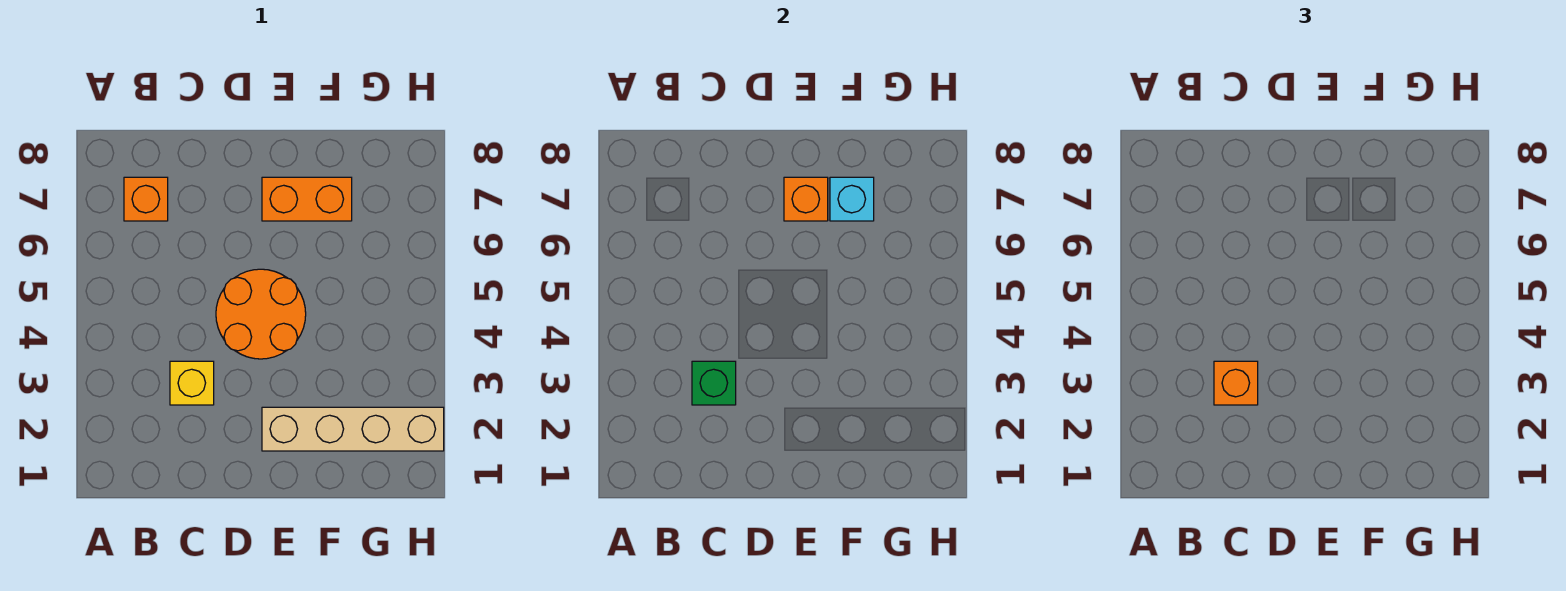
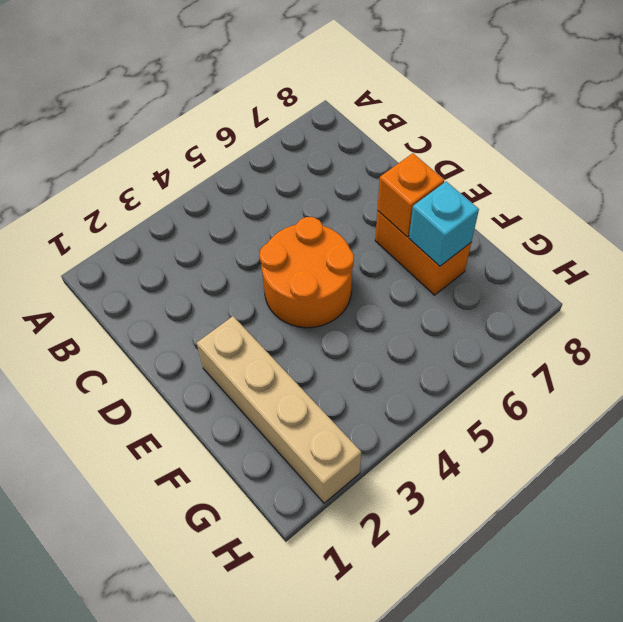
none -> orange brick B7 level 1
none -> yellow brick C3 level 1

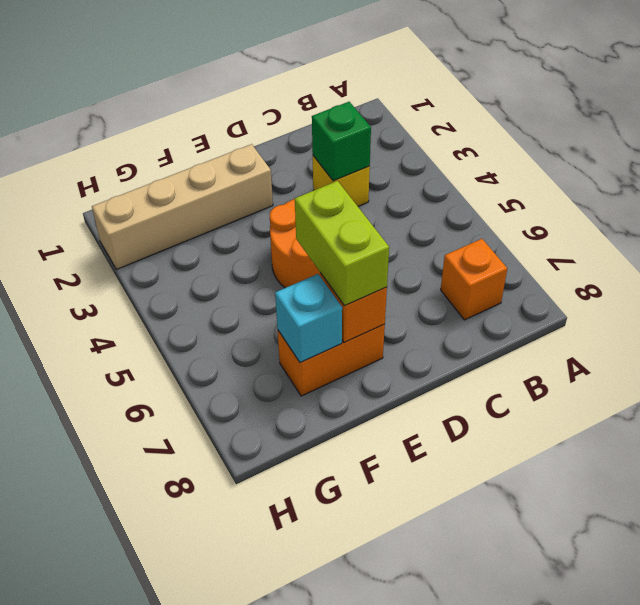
lime brick E6:E7 level 3 -> none
none -> orange brick C3 level 3

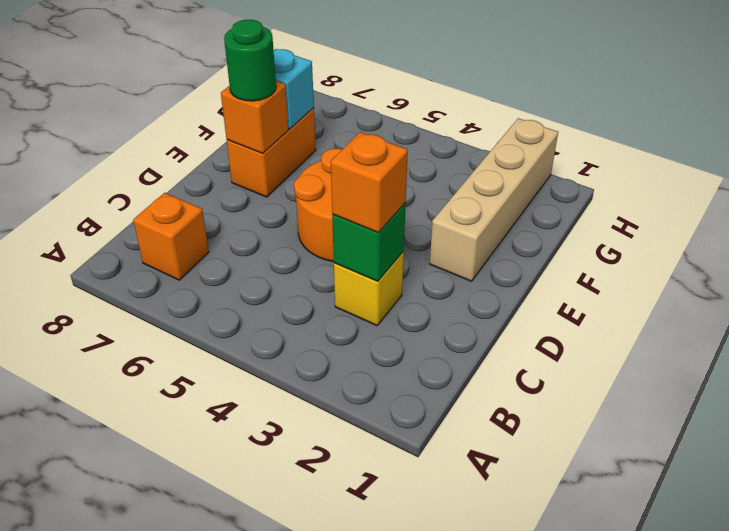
green round brick E7 level 3 -> none

